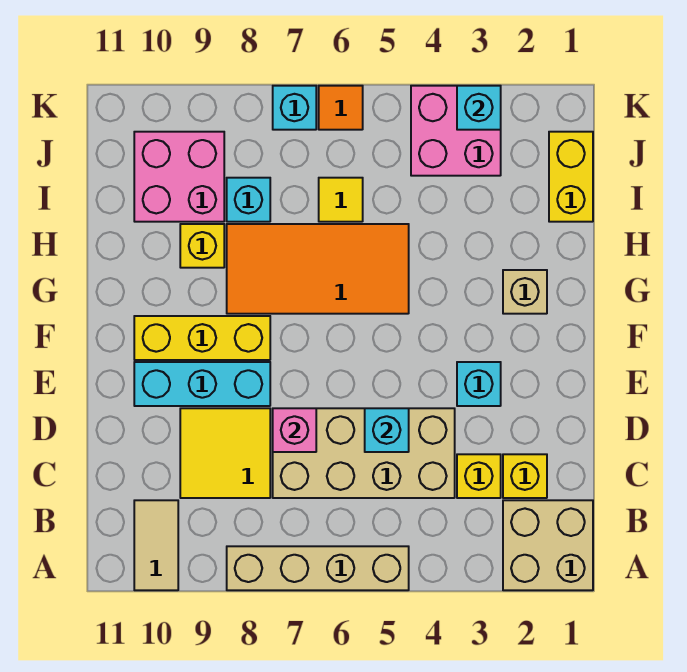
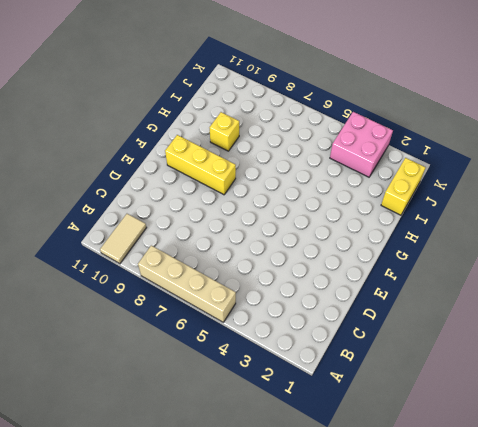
none -> tan brick A1:B2 level 1
none -> yellow brick C2 level 1
none -> yellow brick C3 level 1

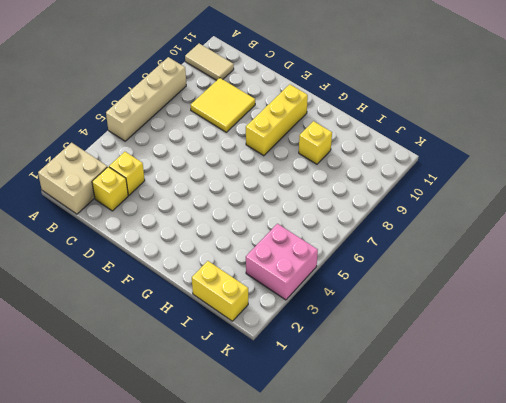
none -> tan brick C4:D7 level 1
none -> cyan brick E3 level 1
none -> cyan brick E8:E10 level 1

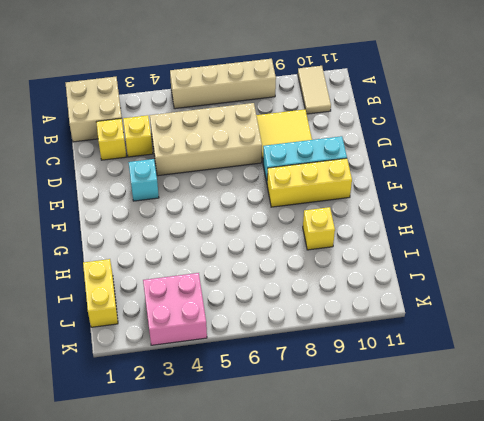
none -> tan brick G2 level 1
none -> orange tile G5:H8 level 1
none -> yellow tile I6 level 1

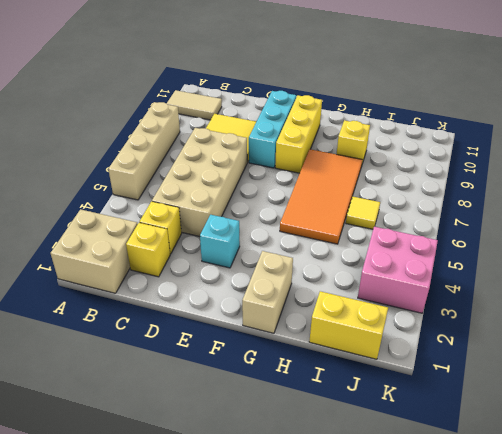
tan brick G1:G2 level 1 -> tan brick G2 level 1
none -> cyan brick I8 level 1
none -> pink brick I9:J10 level 1
none -> orange tile K6 level 1

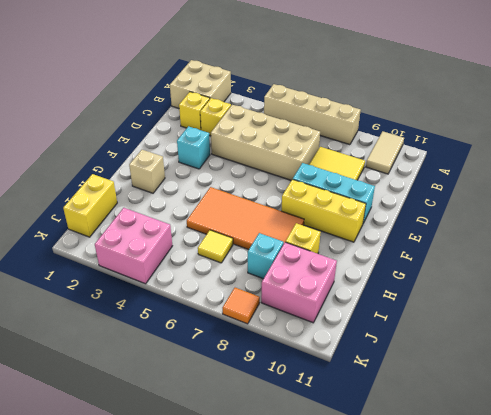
orange tile K8 level 1 -> orange tile K6 level 1
none -> cyan brick K7 level 1
none -> cyan brick D5 level 2
none -> pink brick D7 level 2

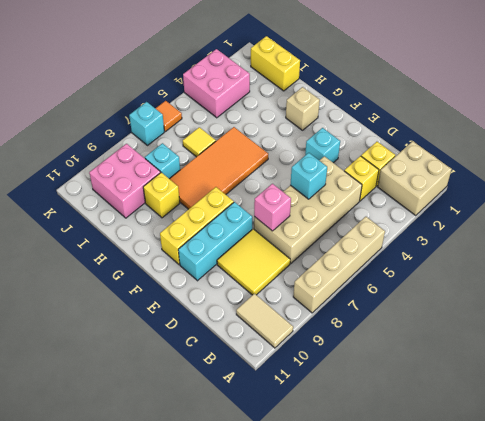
none -> cyan brick K3 level 2

